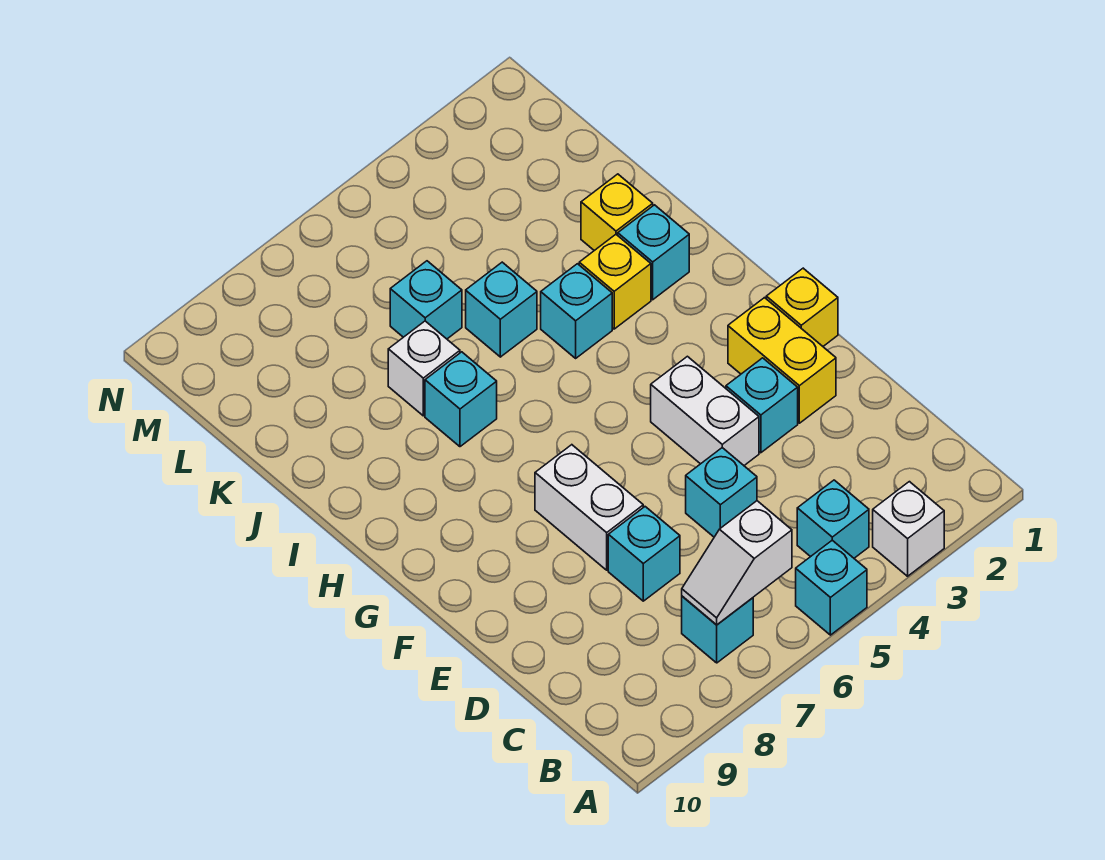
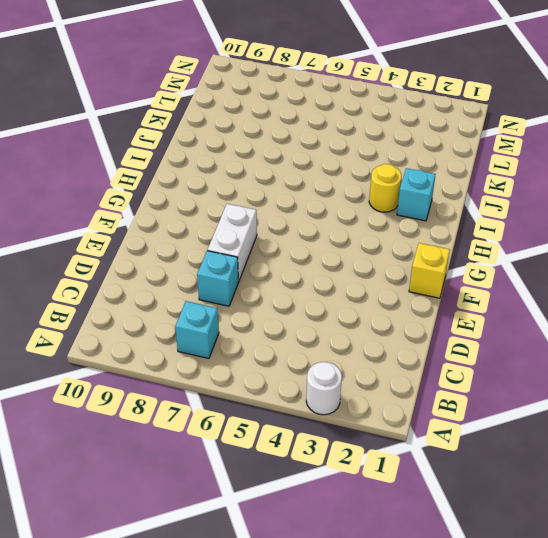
white round brick A3 level 1 -> white brick A3 level 1
yellow round brick I3 level 1 -> yellow brick I3 level 1
none -> cyan brick A5 level 1
none -> cyan brick B4 level 1
none -> cyan brick D5 level 1

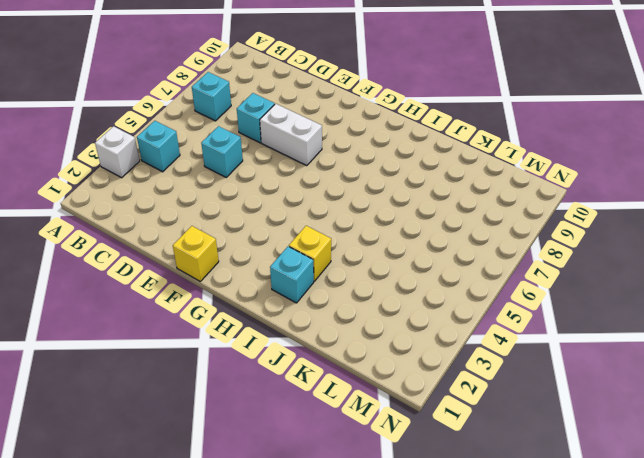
none -> cyan brick A5 level 1
none -> yellow brick E2:F2 level 1
none -> cyan brick E3 level 1

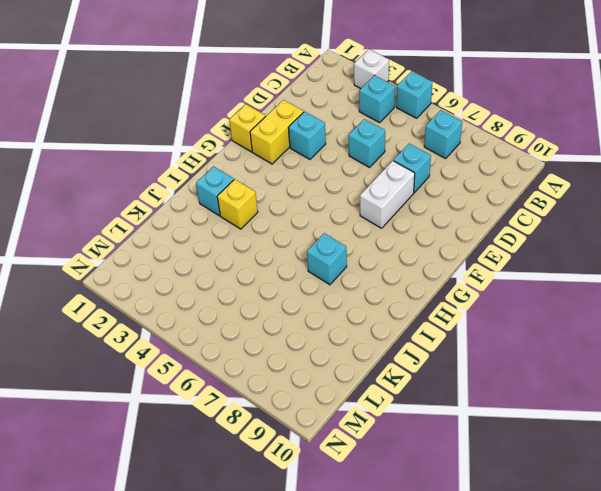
none -> white brick E4:F4 level 1
none -> cyan brick I4 level 1
none -> yellow brick J2 level 1

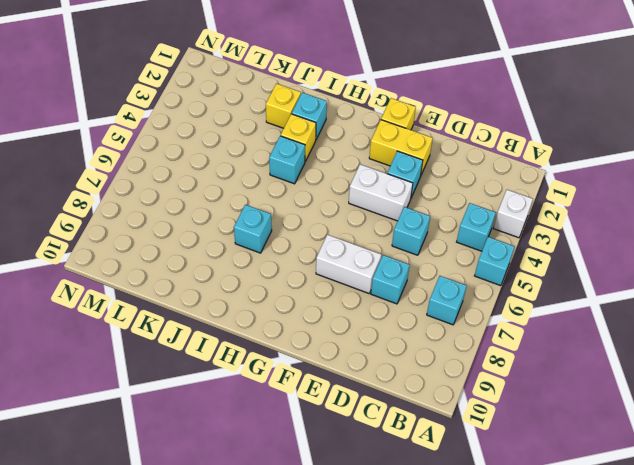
none -> cyan brick J5 level 1
none -> white brick J7 level 1
none -> cyan brick K6 level 1

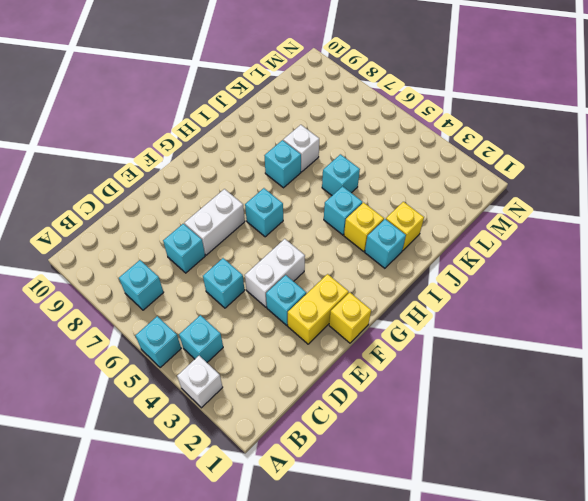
cyan brick G6 level 1 -> cyan brick K6 level 1
none -> white slope B6:B7 level 2 top 6

